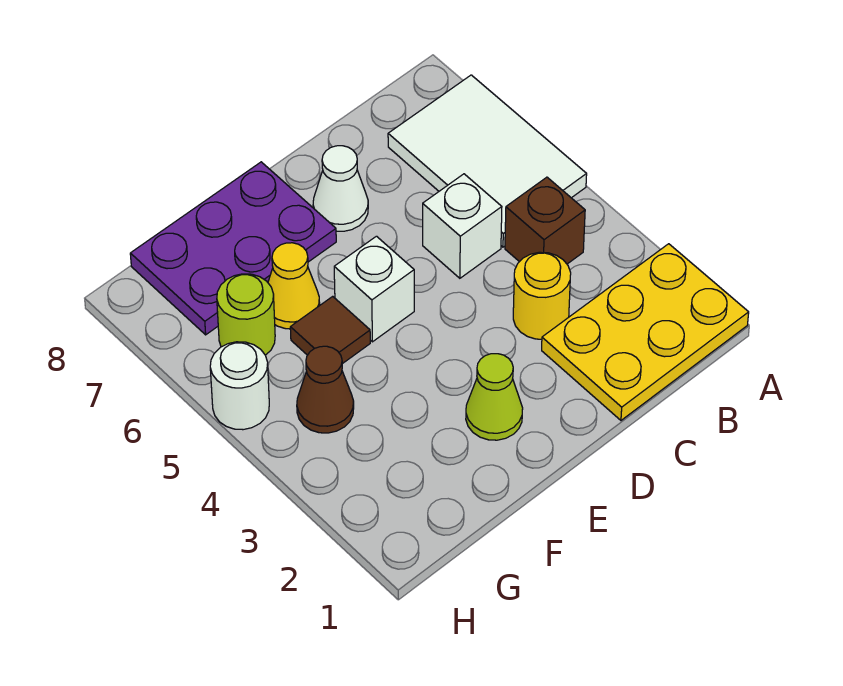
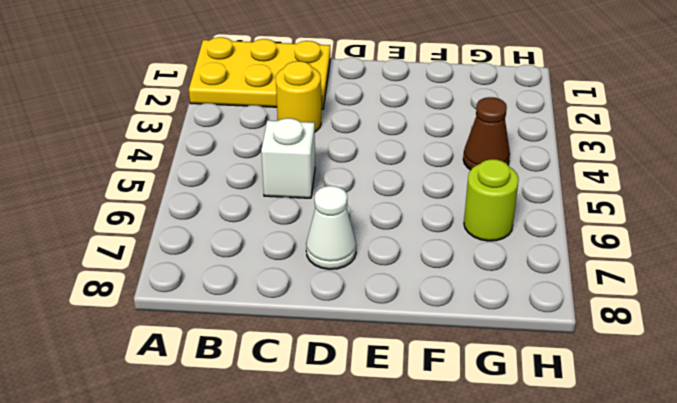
none -> white tile A5:B7 level 1
none -> brown brick B4 level 1
none -> lime cone E2 level 1

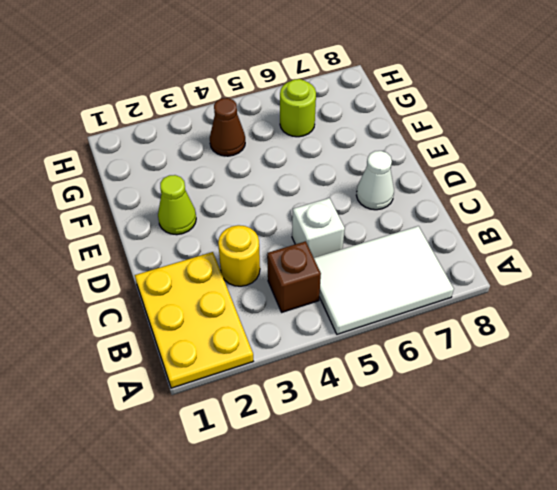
none -> white brick E5 level 1
none -> purple plate E7:G8 level 1
none -> brown tile F5 level 1

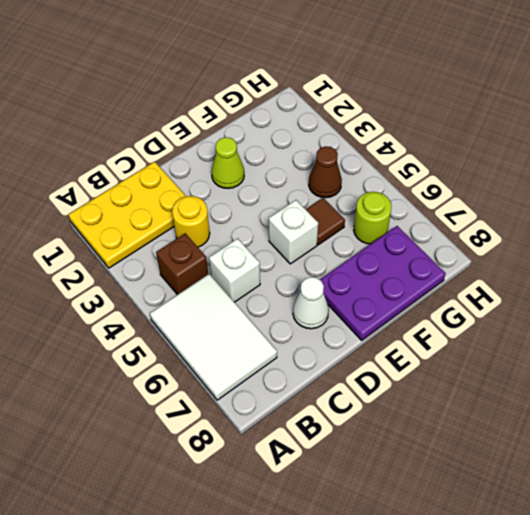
none -> yellow cone F6 level 1
none -> white round brick H5 level 1

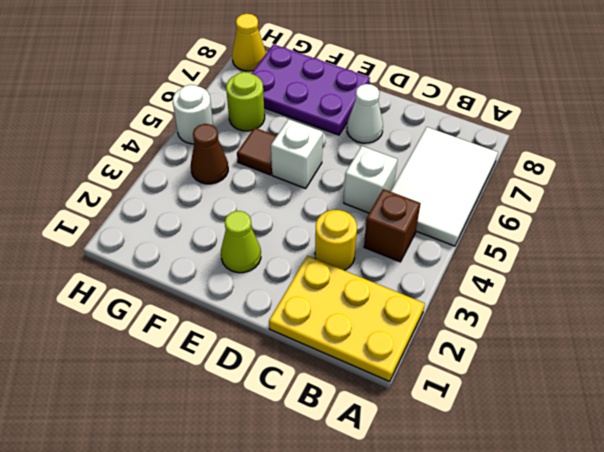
yellow cone H8 level 1 -> yellow cone F6 level 1

